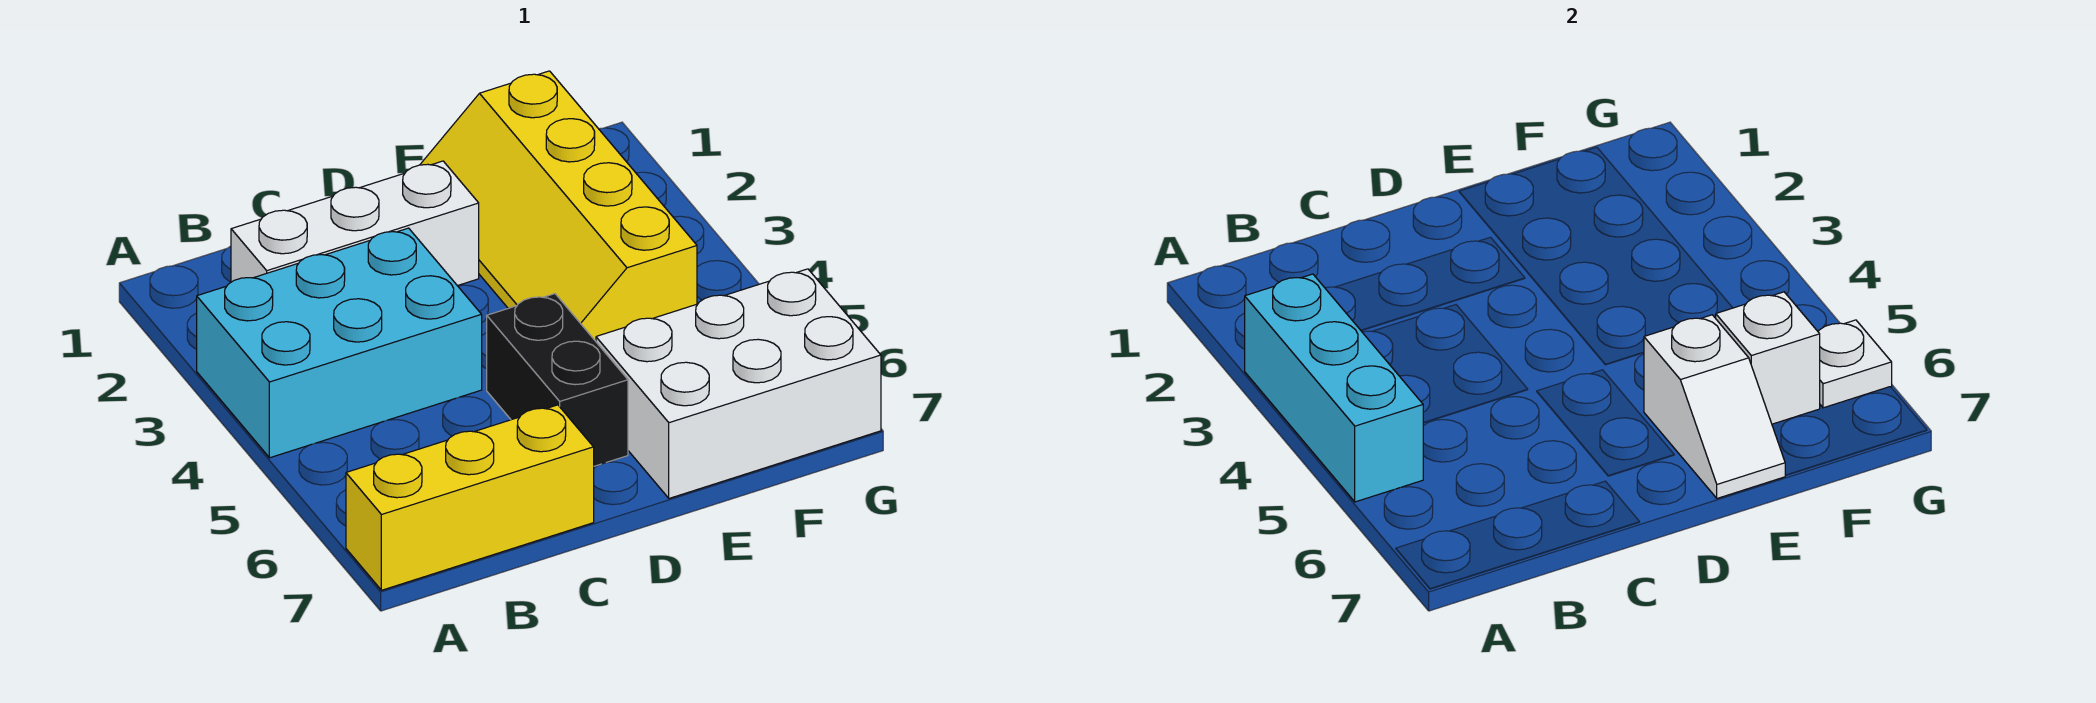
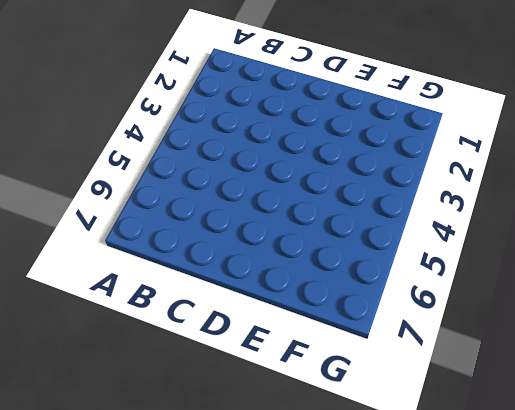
none -> cyan brick A3:C4 level 1
none -> yellow brick A7:C7 level 1

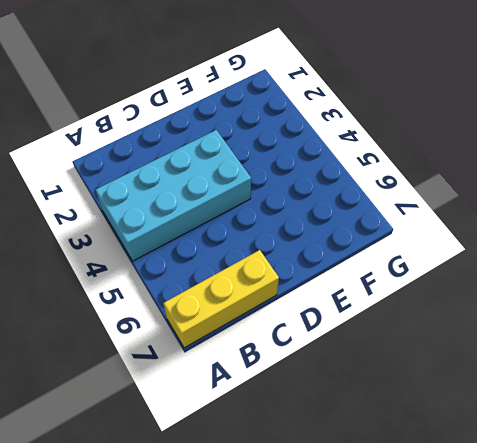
cyan brick A3:D4 level 1 -> cyan brick A3:C4 level 1
none -> white brick B2:D2 level 1
none -> black brick D5:D6 level 1

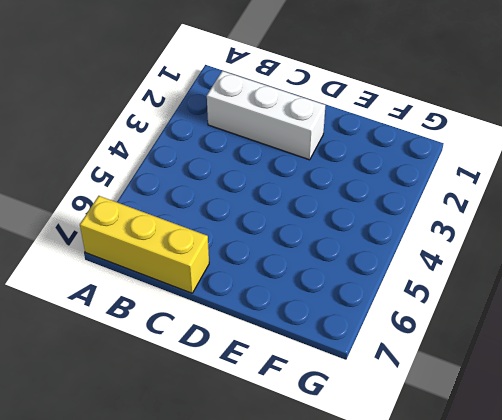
none -> cyan brick A3:C4 level 1
none -> black brick D5:D6 level 1

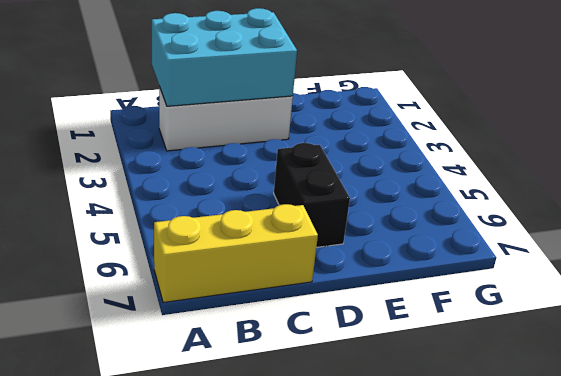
cyan brick B1:D2 level 2 -> cyan brick A3:C4 level 1
none -> yellow slope E1:F4 level 1 top F
none -> white brick E6:G7 level 1

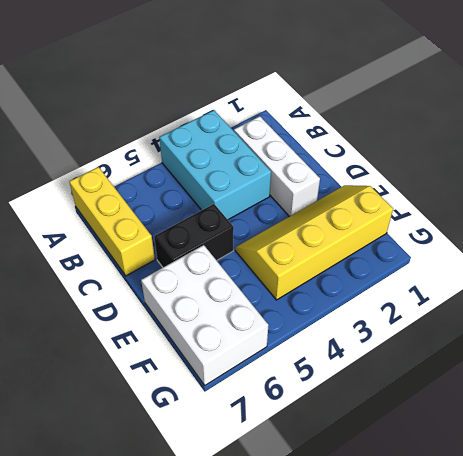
none -> cyan brick A3:A5 level 2
none -> white slope E6:E7 level 2 top 6

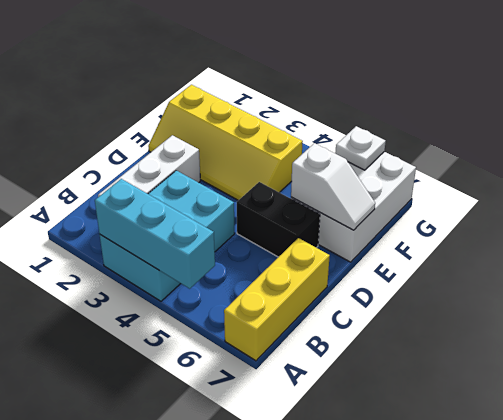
none -> white brick F6 level 2

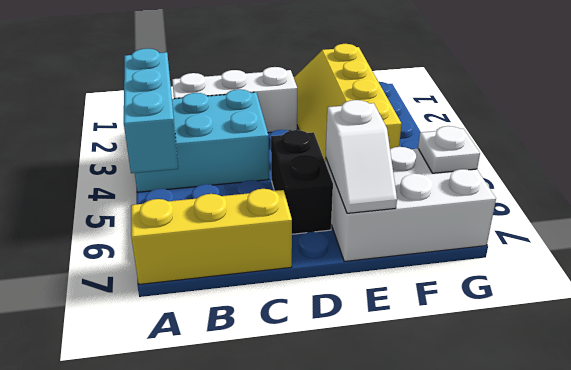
none -> white brick F6 level 2

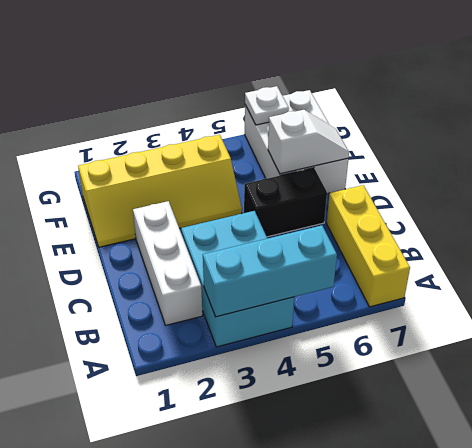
none -> white brick F6 level 2

